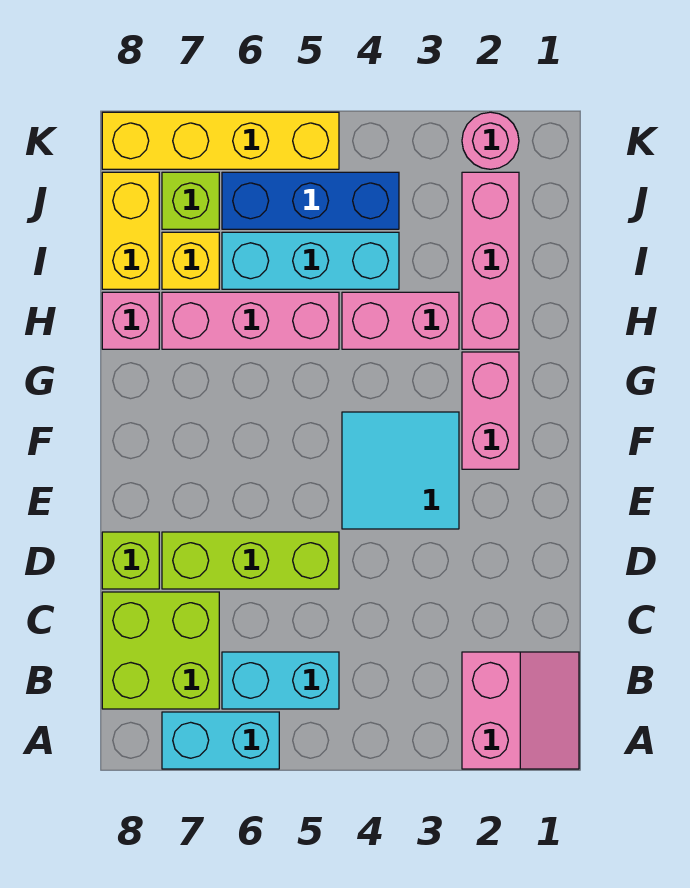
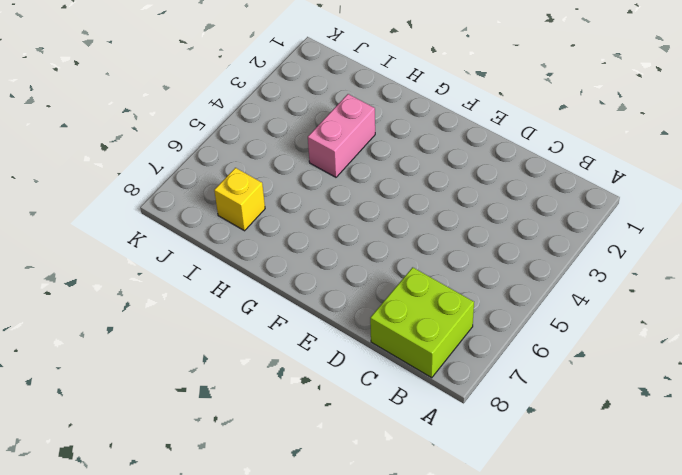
none -> pink slope A1:B2 level 1 top 2
none -> cyan brick A6:A7 level 1
none -> cyan brick B5:B6 level 1

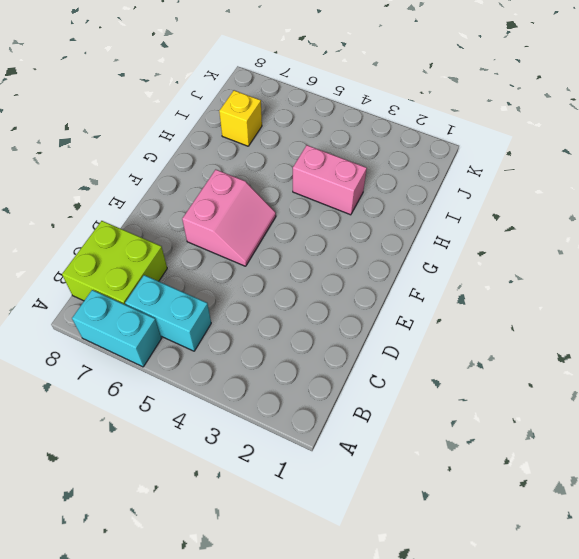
pink slope E5:F6 level 1 top 6 -> pink slope A1:B2 level 1 top 2
none -> lime brick D5:D7 level 1
none -> lime brick D8 level 1
none -> cyan tile E3:F4 level 1

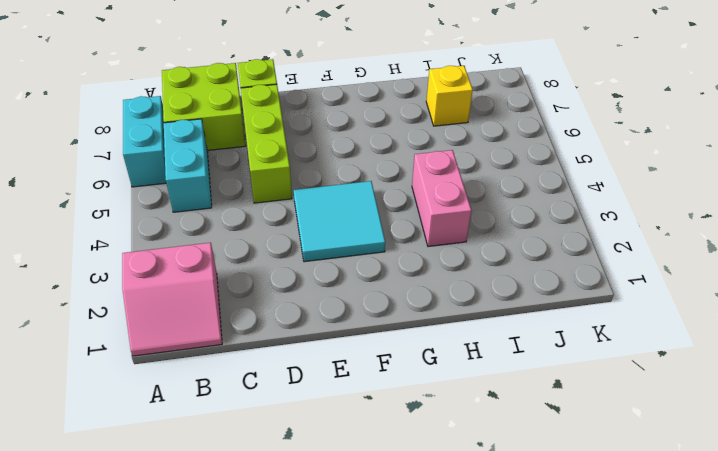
none -> pink brick F2:G2 level 1
none -> pink brick H2:J2 level 1
none -> pink brick H5:H7 level 1

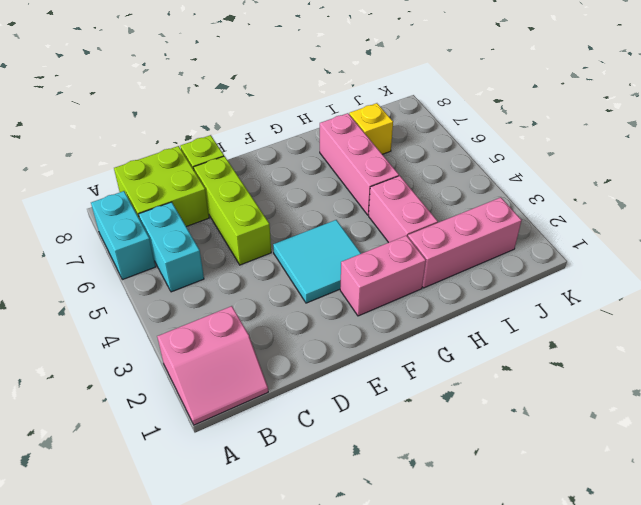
none -> pink brick H8 level 1
none -> cyan brick I4:I6 level 1
none -> yellow brick I8:J8 level 1

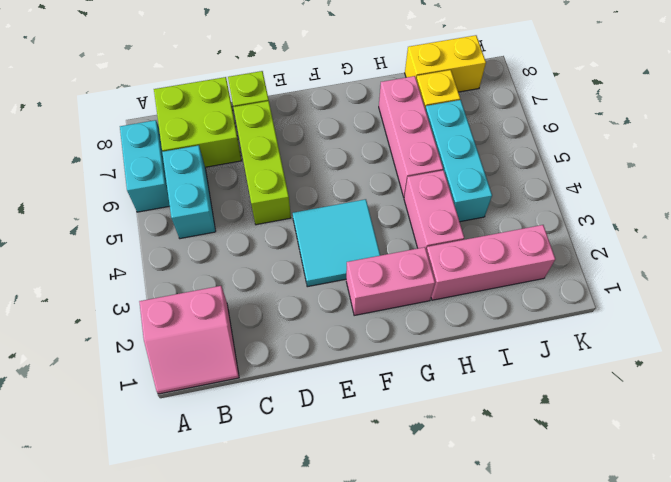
none -> pink brick H8 level 1
none -> blue brick J4:J6 level 1
none -> lime brick J7 level 1

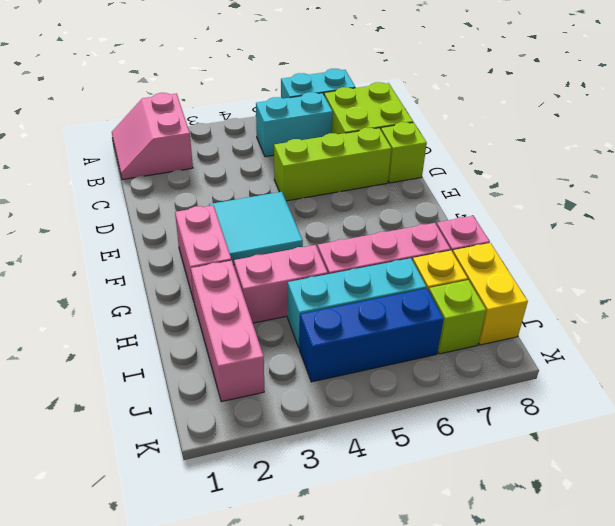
none -> pink round brick K2 level 1
none -> yellow brick K5:K8 level 1

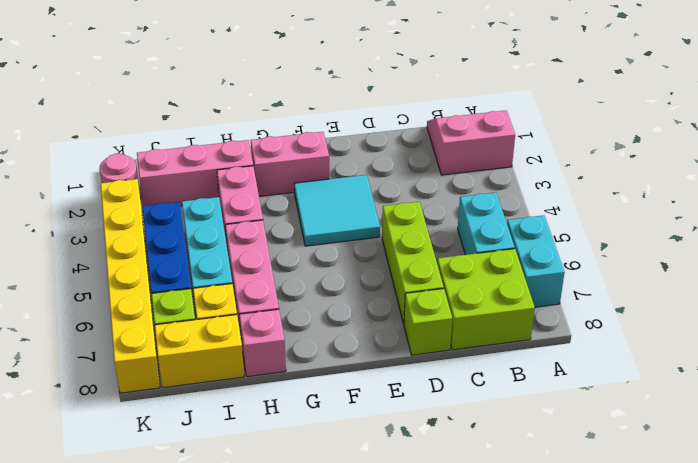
yellow brick K3:K8 level 1 -> yellow brick K5:K8 level 1

